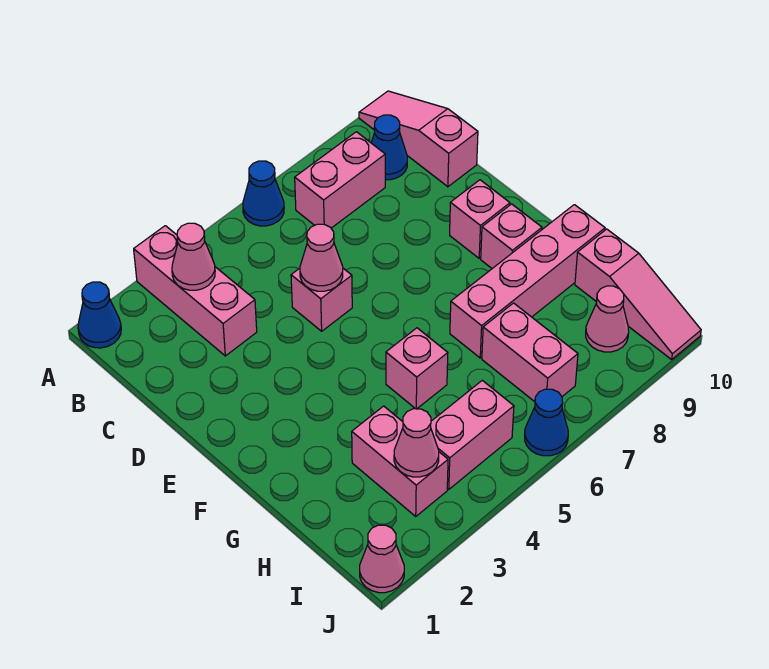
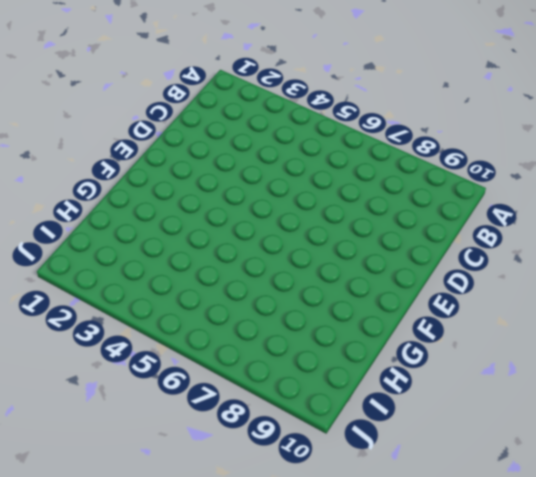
none -> blue cone A1 level 1
none -> pink brick A3:C3 level 1
none -> blue cone A6 level 1

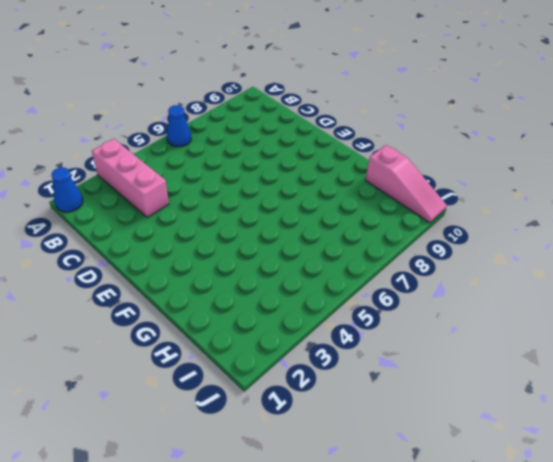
none -> pink slope A10:C10 level 1 top C
none -> pink brick B7:B8 level 1
none -> blue cone B9 level 1

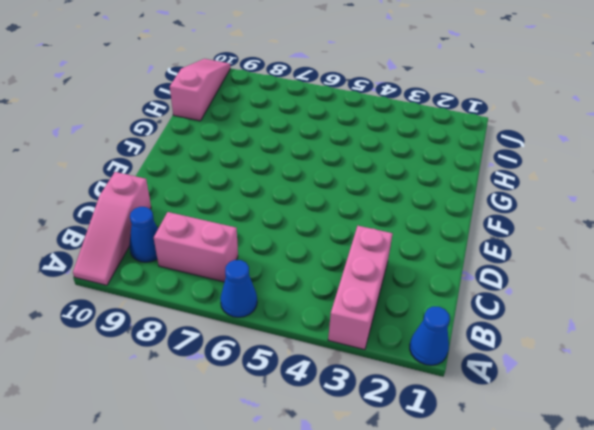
none -> pink brick D5 level 1
none -> pink brick E9 level 1
none -> pink brick F9 level 1

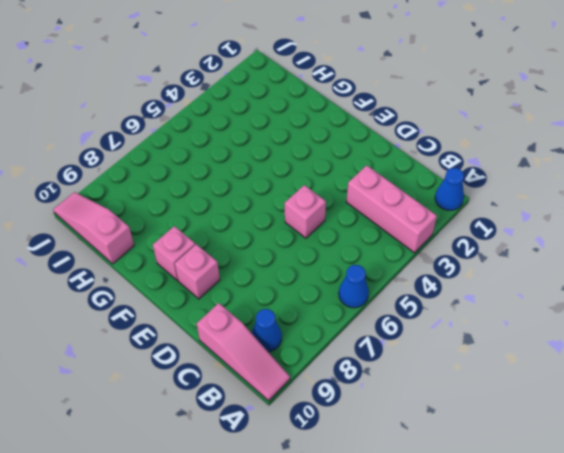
none -> pink brick B7:B8 level 1
none -> pink brick G5 level 1
none -> pink brick G7:G10 level 1

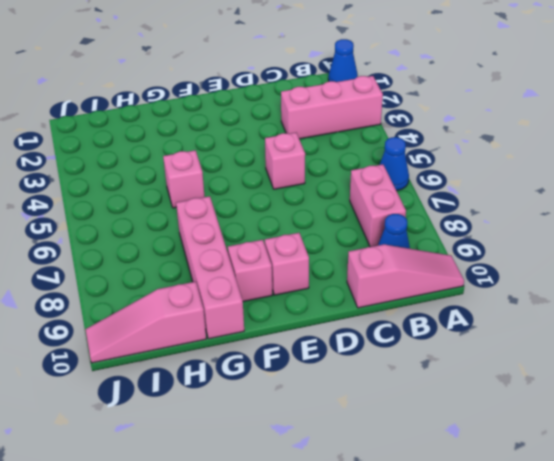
none -> pink brick H3:I3 level 1
none -> pink brick H7:I7 level 1
none -> pink brick I4:I5 level 1

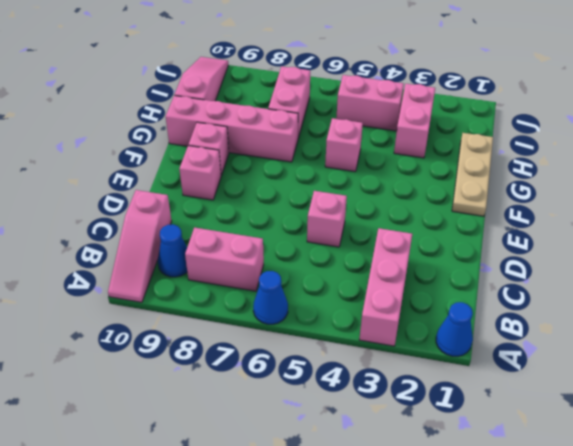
tan plate F1:H1 level 1 -> none
none -> pink cone I9 level 1
none -> pink cone J1 level 1
none -> blue cone J6 level 1

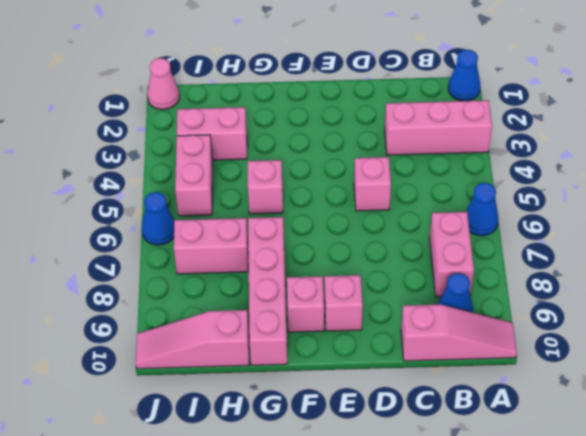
none -> pink cone I9 level 1
none -> pink cone B3 level 2
none -> pink cone D5 level 2

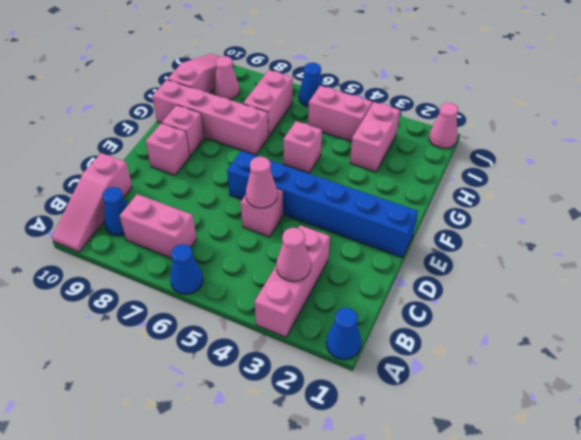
blue brick E1:E6 level 1 -> none
none -> pink cone I3 level 2

